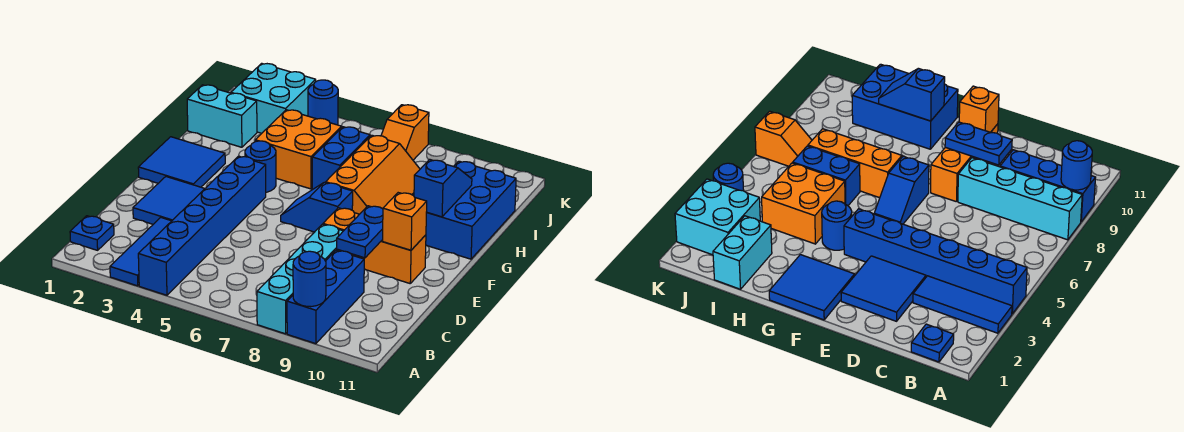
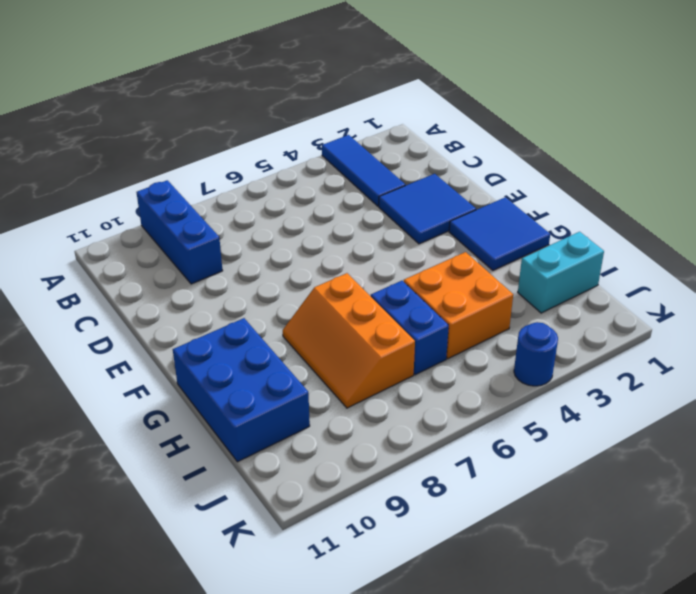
none -> blue brick A4:F4 level 1
none -> cyan brick A8:D8 level 1
none -> blue plate B1 level 1

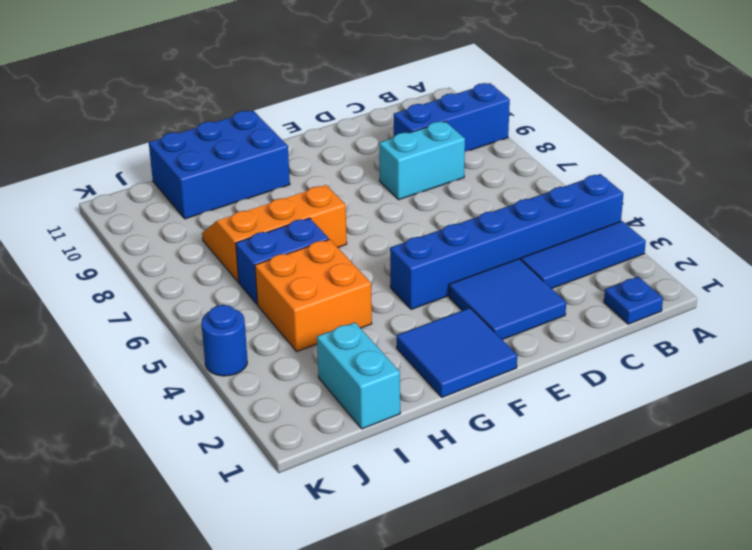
cyan brick C8:D8 level 1 -> cyan brick A8:D8 level 1
none -> orange brick E8:E10 level 1
none -> blue slope F6:F7 level 1 top 7
none -> blue round brick G4 level 1

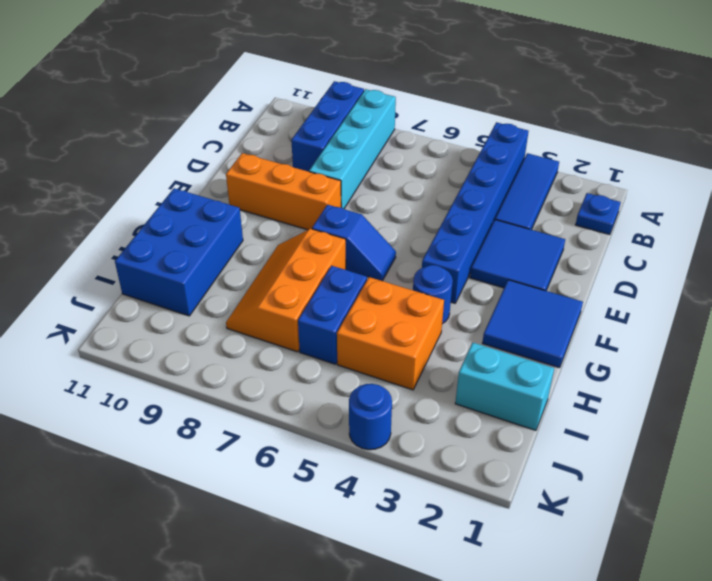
none -> cyan brick J2:K3 level 1
none -> orange slope J7:K7 level 1 top K
none -> blue round brick A9 level 2

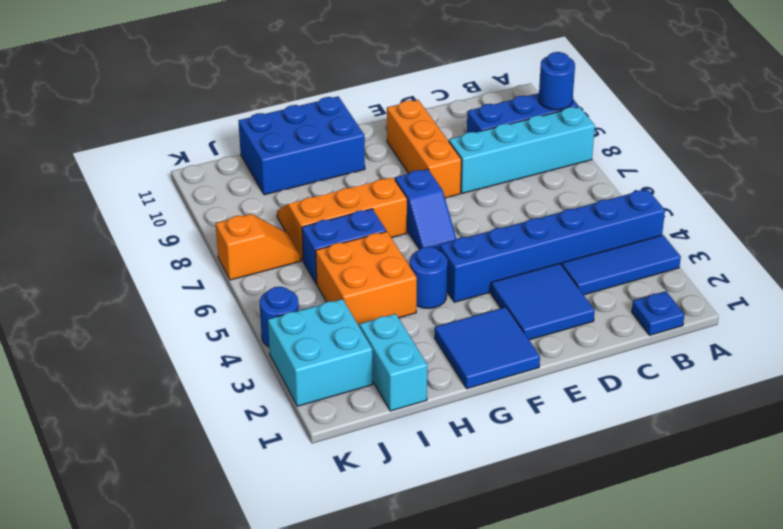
none -> blue plate D9:E9 level 2
none -> orange brick E10 level 2
none -> blue slope G10:H10 level 2 top G

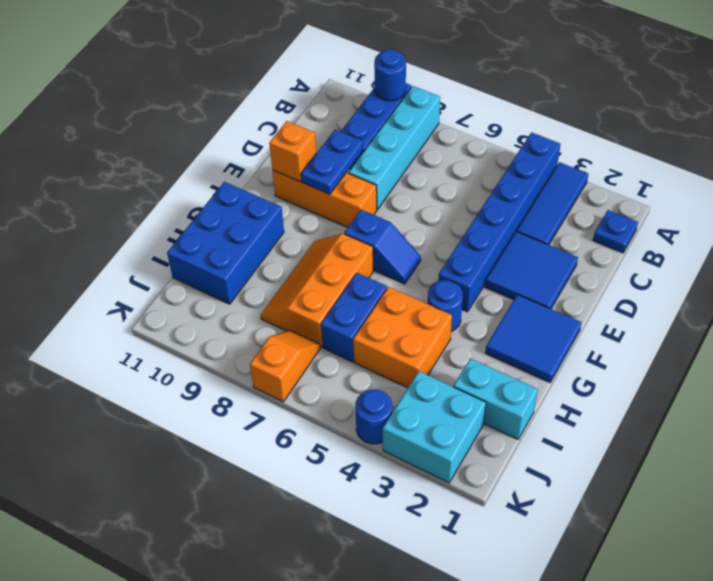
none -> blue slope G10:H10 level 2 top G

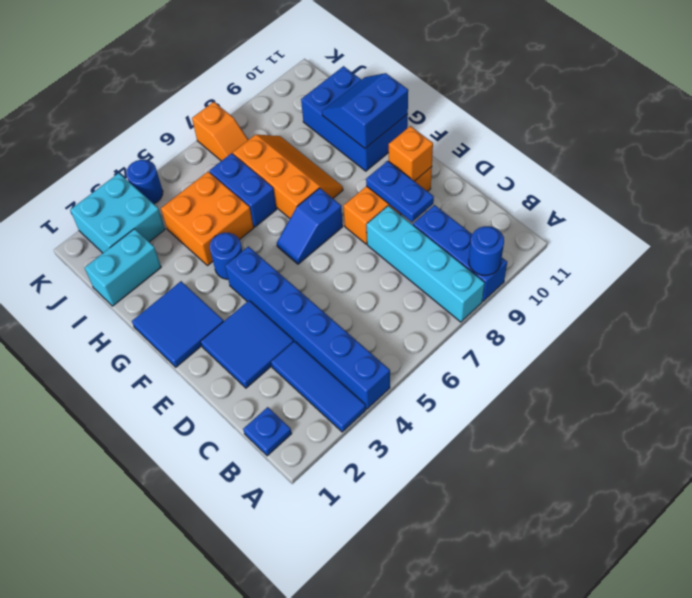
blue slope G10:H11 level 2 top G -> blue slope G10:H10 level 2 top G

